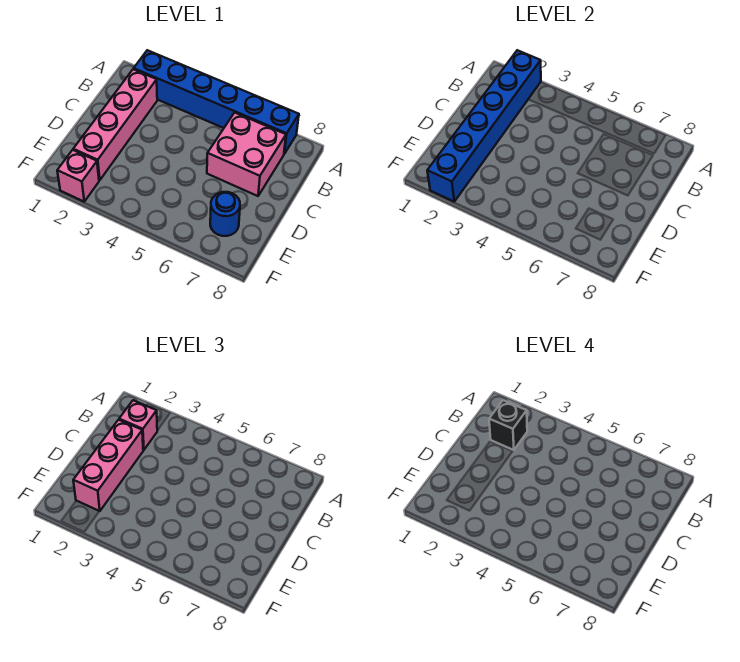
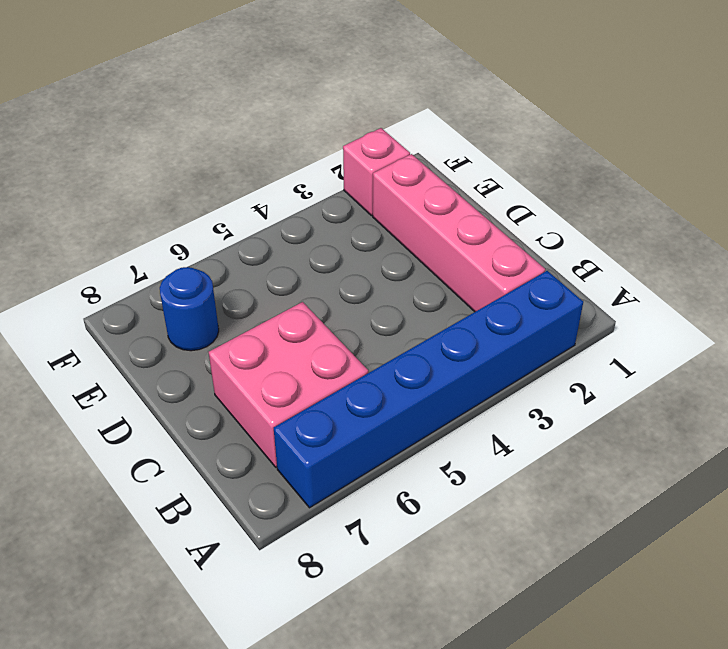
none -> blue brick A2:F2 level 2
none -> pink brick B2 level 3

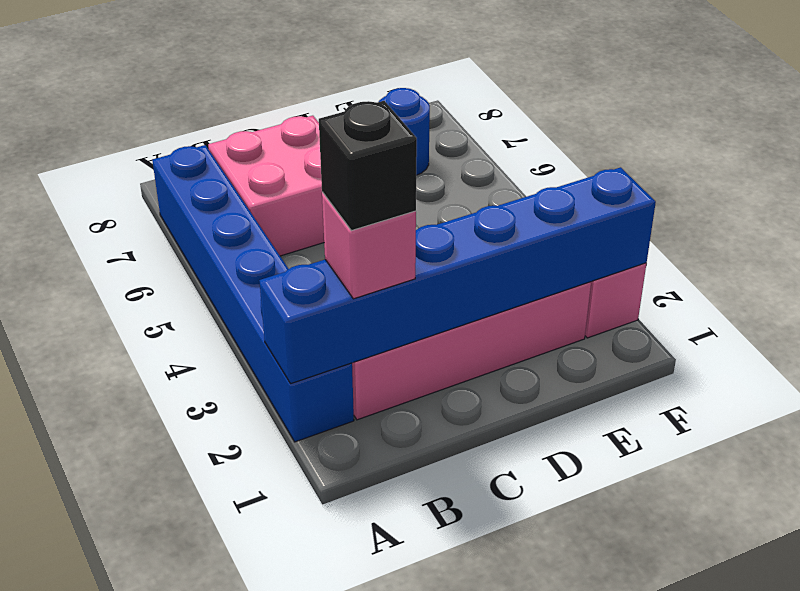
none -> pink brick C2:E2 level 3

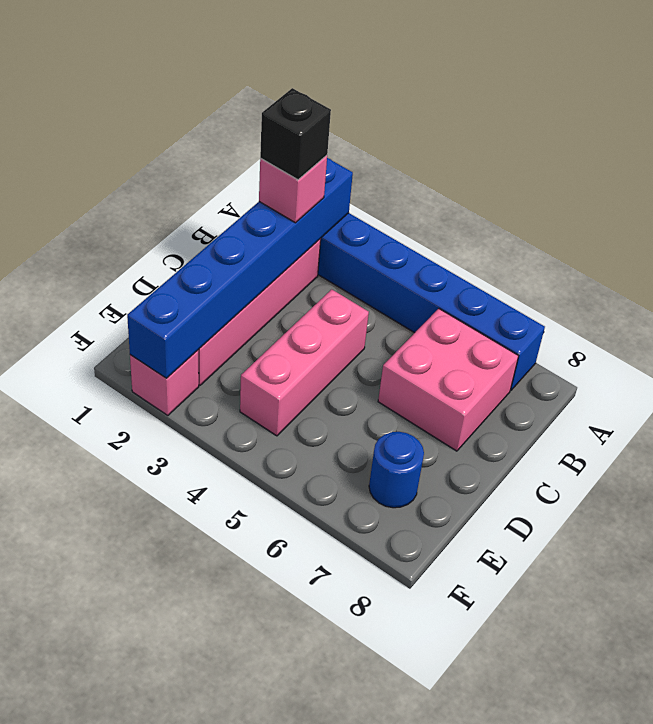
pink brick C4:E4 level 1 -> pink brick C2:E2 level 3

